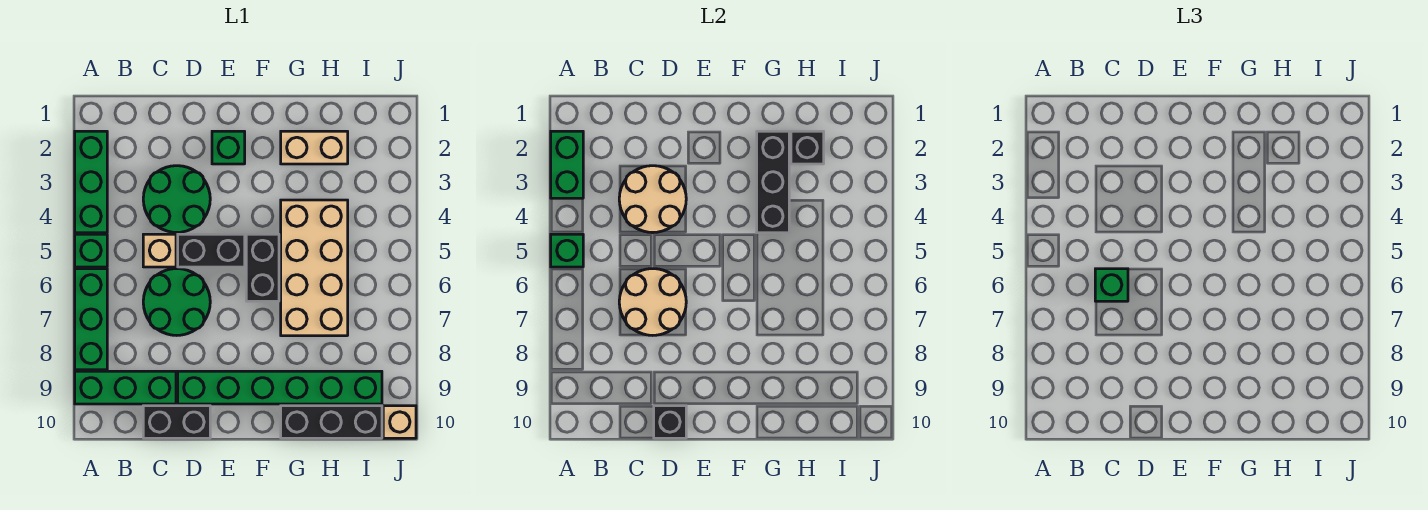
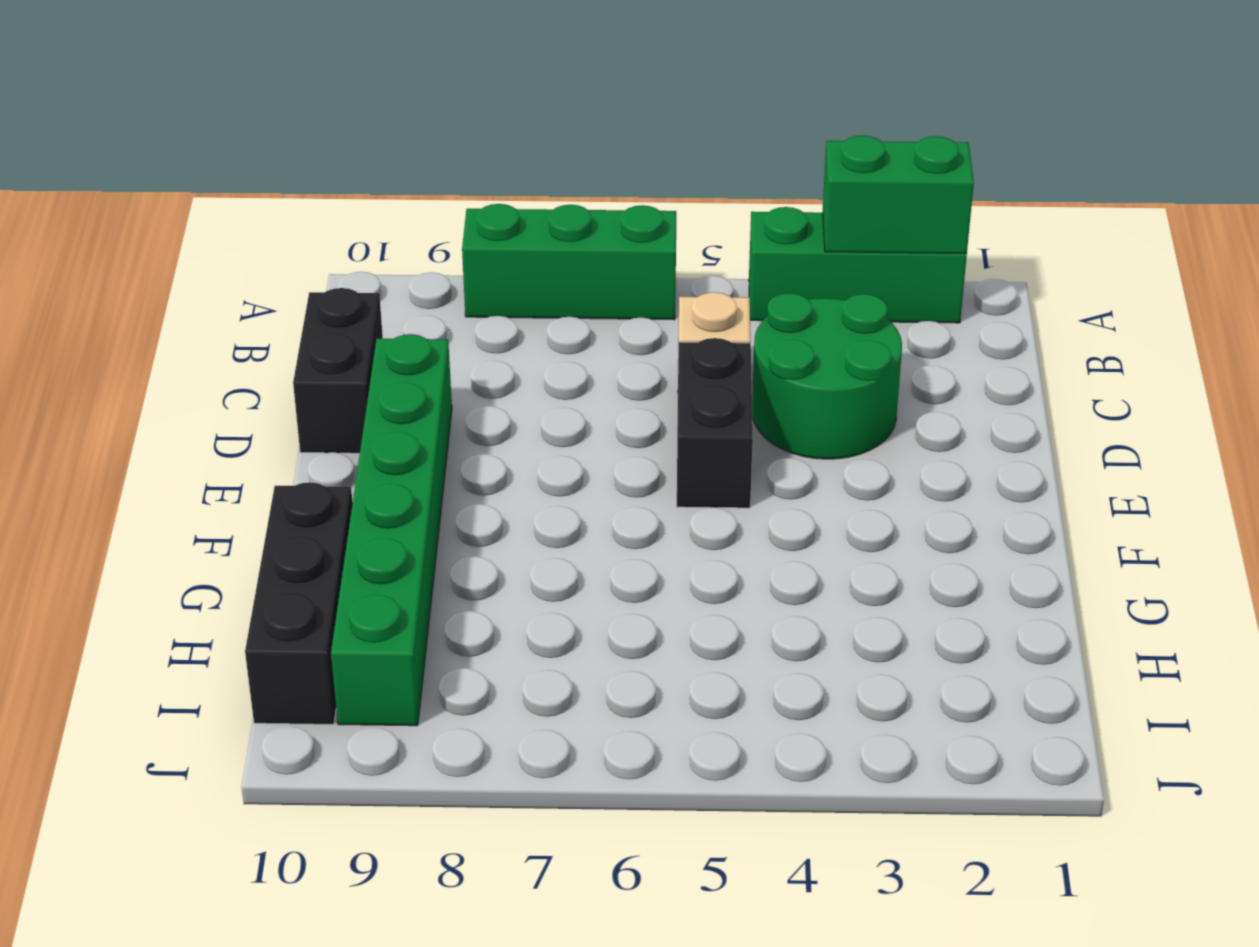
none -> green brick A5 level 1
none -> green brick A9:C9 level 1
none -> green round brick C6:D7 level 1

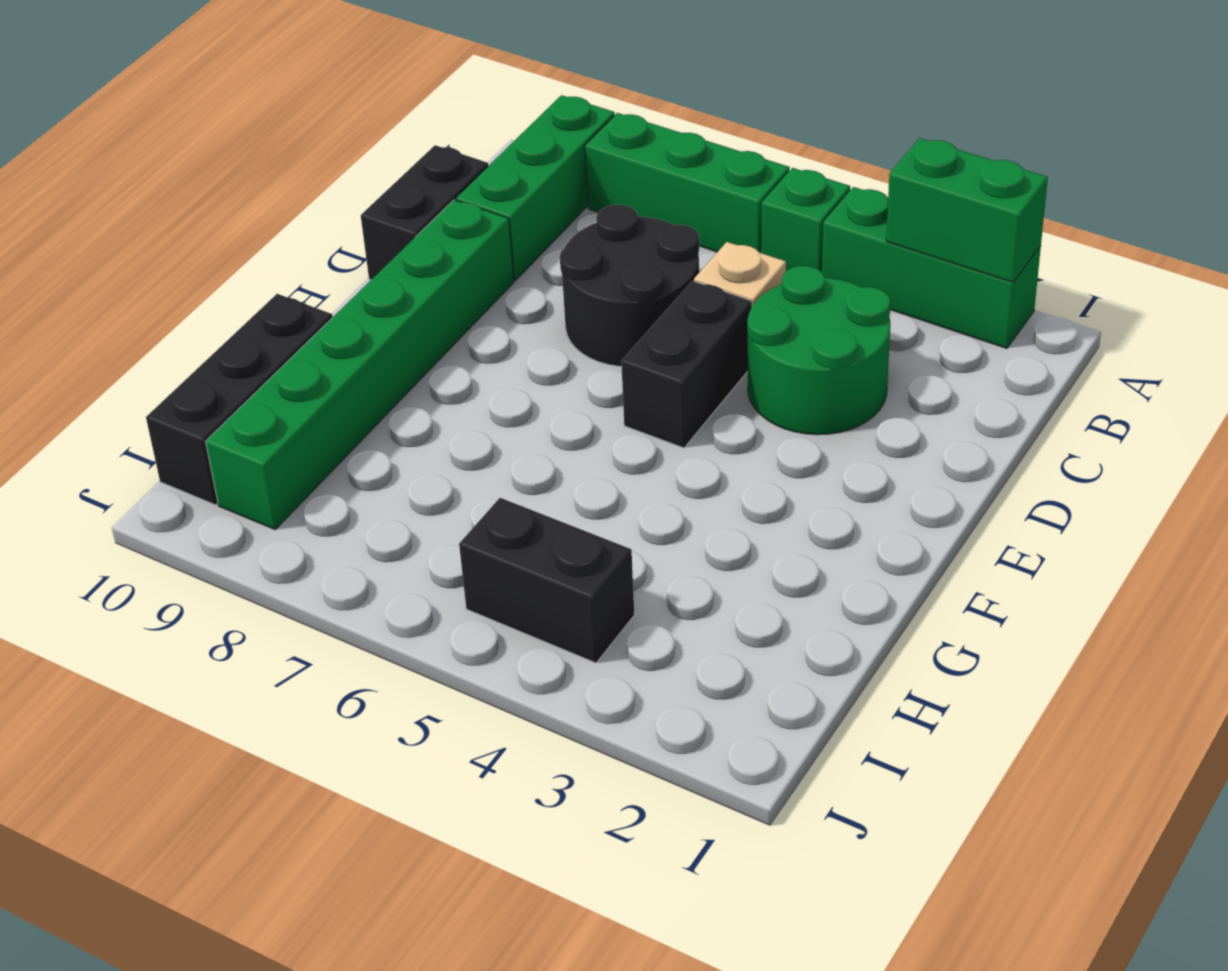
black round brick C6:D7 level 1 -> green round brick C6:D7 level 1
black brick I4:I5 level 1 -> black brick F5:F6 level 1
none -> green brick E2 level 1
none -> tan brick G2:H2 level 1
none -> tan brick G4:H7 level 1

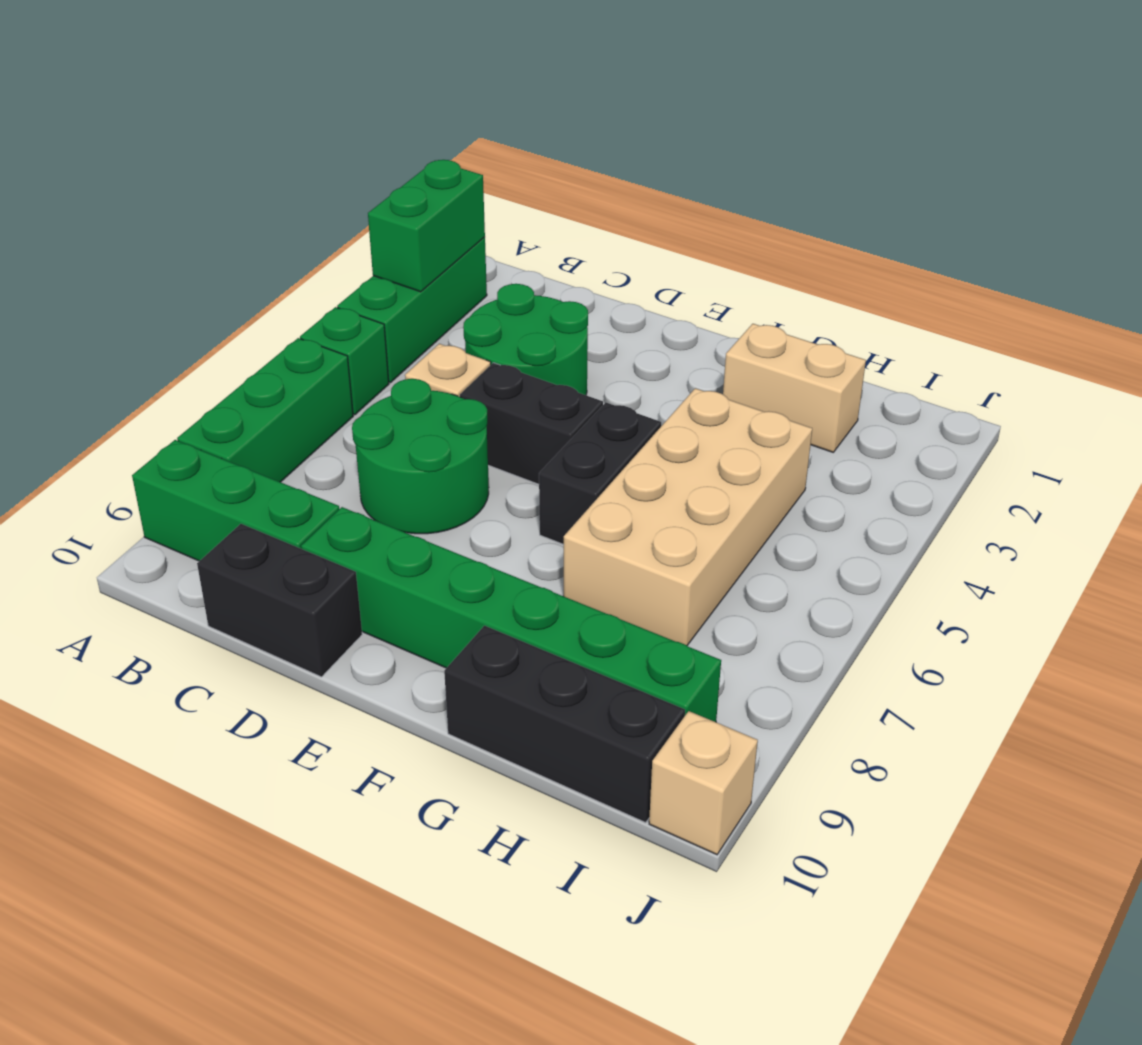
none -> green brick E2 level 1
none -> green brick A5 level 2
none -> tan round brick C3:D4 level 2

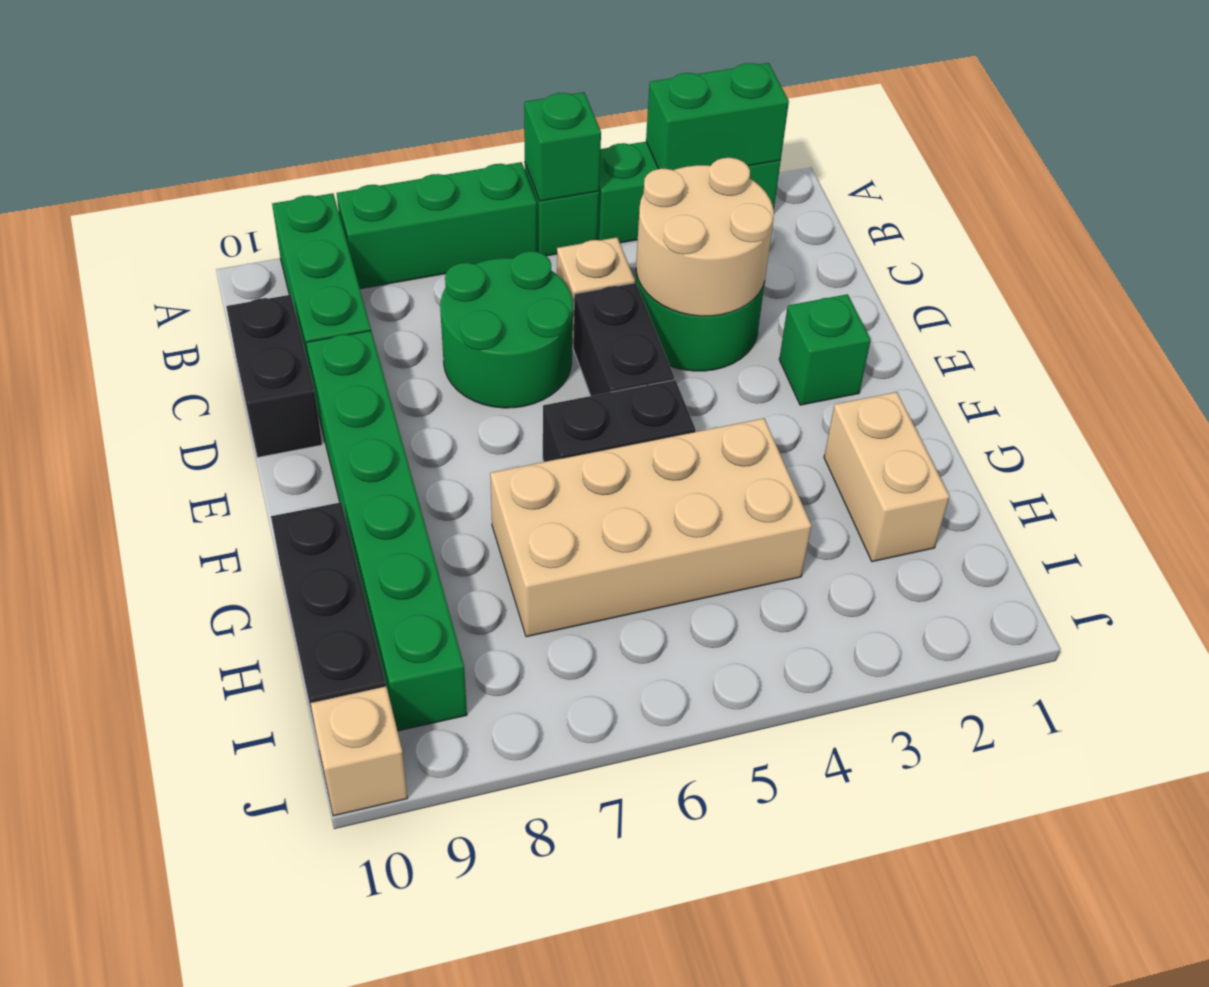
none -> tan round brick C6:D7 level 2
none -> black brick D10 level 2
none -> black brick G2:G4 level 2

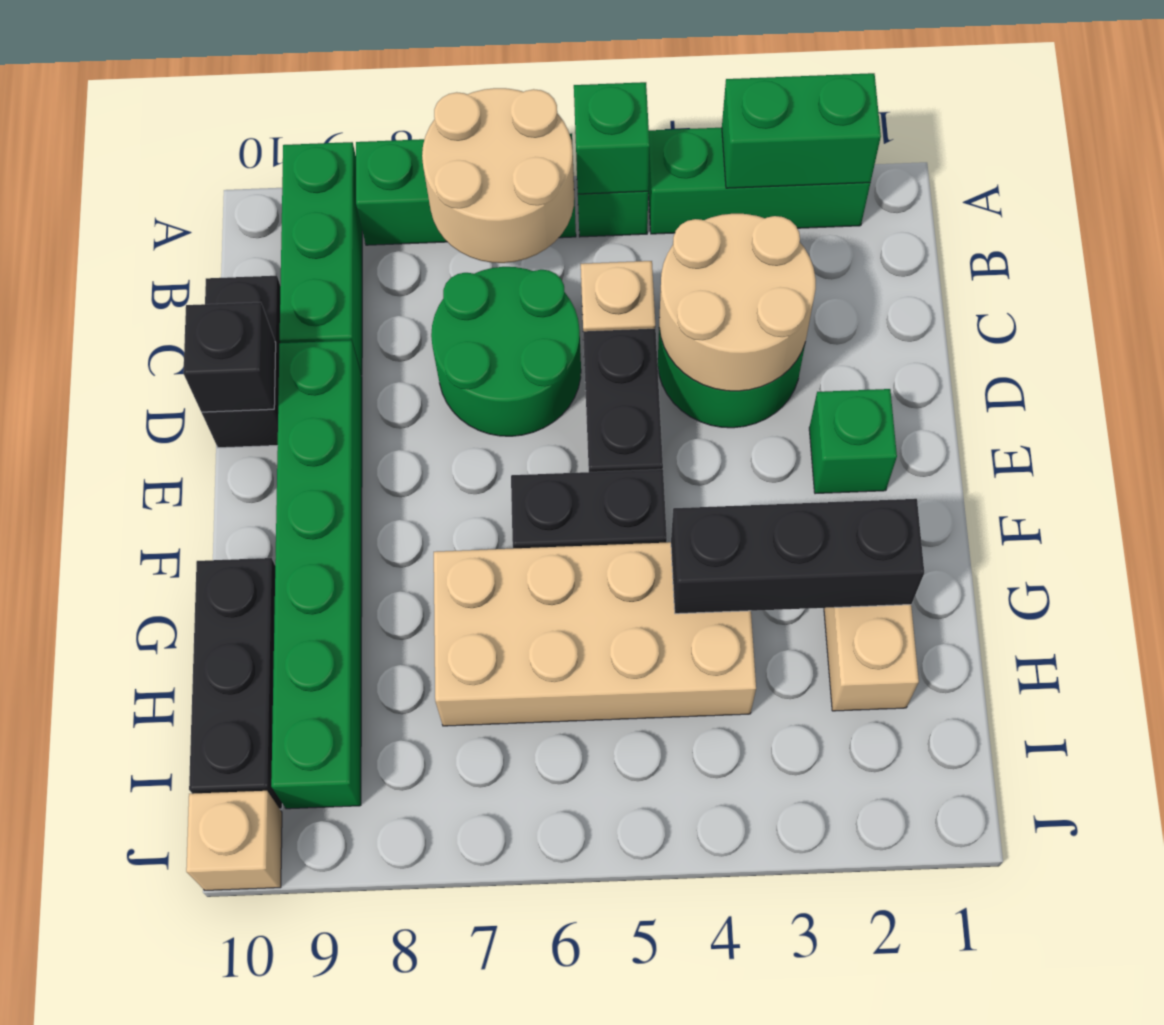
tan round brick A6:B7 level 2 -> tan round brick C6:D7 level 2
none -> black brick H2 level 2
none -> green brick C6 level 3

